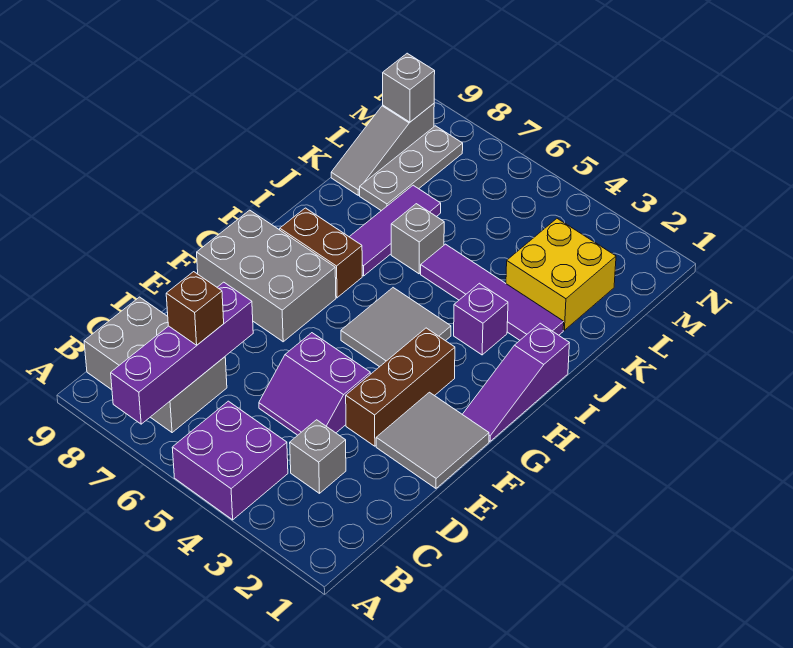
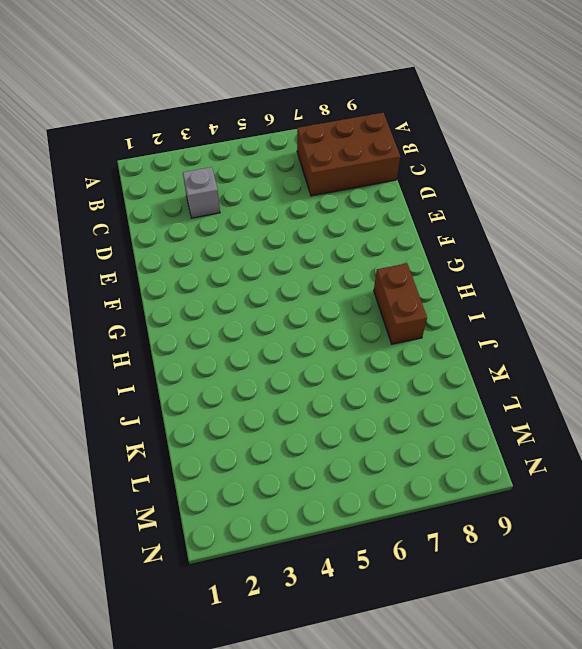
brown brick B7:C9 level 1 -> grey brick B7:C9 level 1
brown brick H8:I8 level 1 -> brown brick H7:H8 level 1
none -> purple brick A4:B5 level 1
none -> purple slope D4:E5 level 1 top E
none -> grey tile E1:F2 level 1

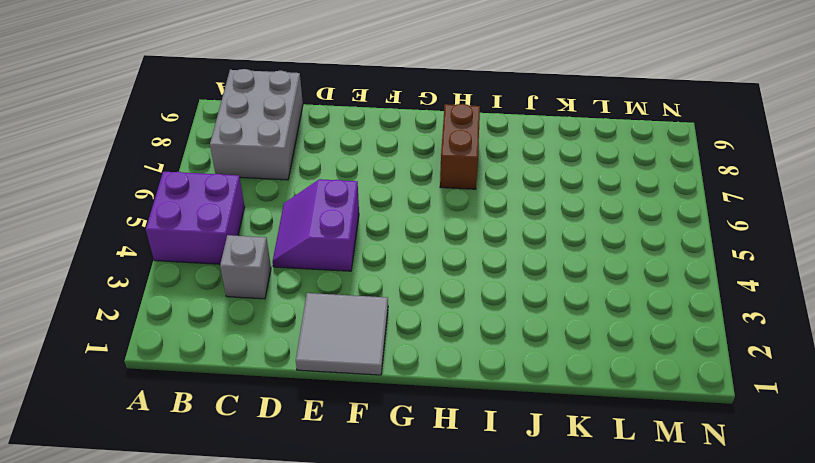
none -> brown brick E3:G3 level 1
none -> grey brick F7:G9 level 1
none -> purple slope G1:I1 level 1 top I

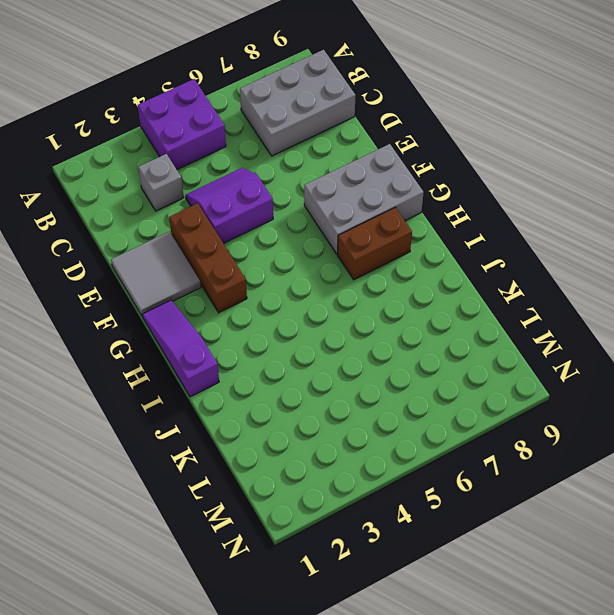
none -> grey tile G4:H5 level 1
none -> purple brick I3 level 1
none -> purple tile I7:K7 level 1

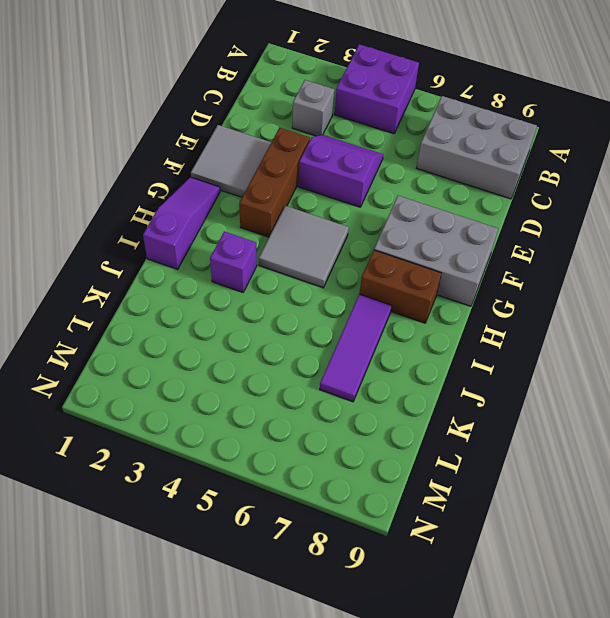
none -> purple tile J2:J5 level 1
none -> grey brick J6 level 1
none -> yellow brick K2:L3 level 1

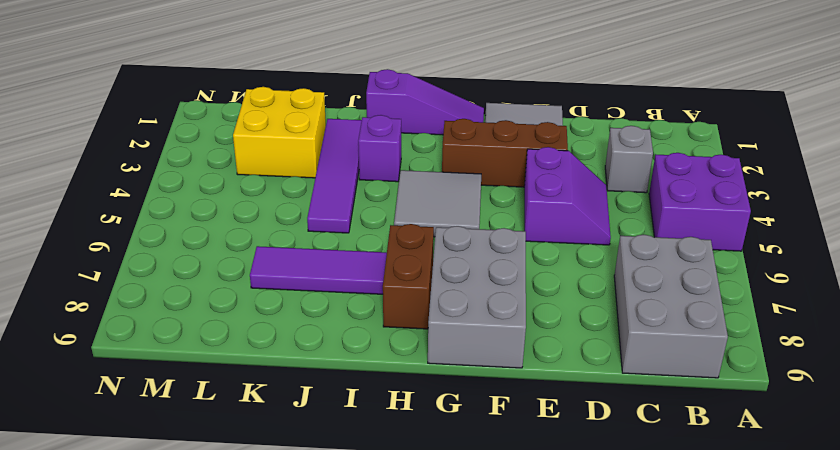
none -> grey brick J6 level 1
none -> grey plate K8:M8 level 1
none -> grey slope K9:M9 level 1 top M

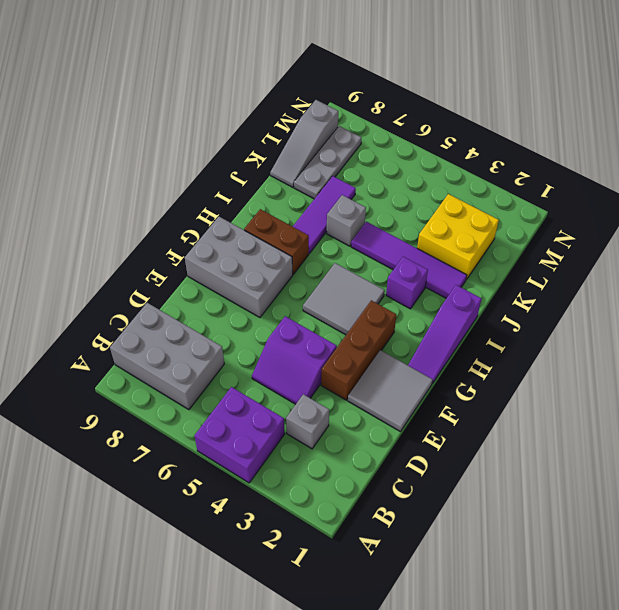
none -> purple brick A7:D7 level 2
none -> grey brick M9 level 2
none -> brown brick C7 level 3

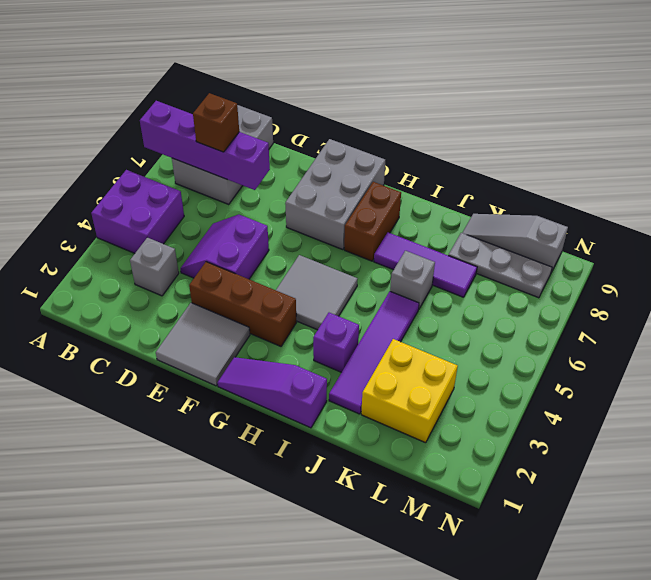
none -> grey brick M9 level 2

